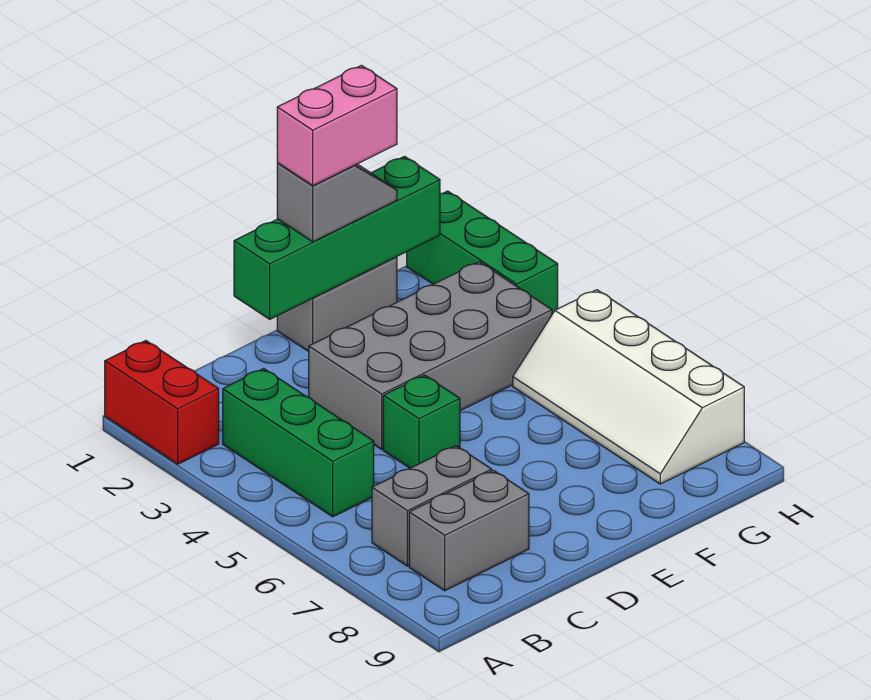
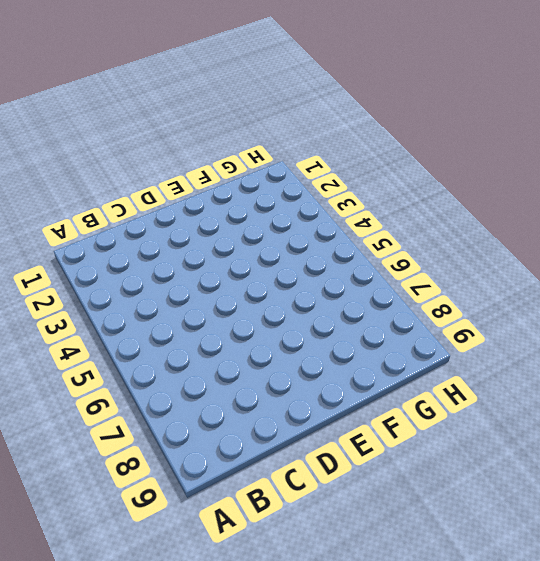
none -> red brick A1:A2 level 1
none -> green brick B3:B5 level 1
none -> grey brick B7:C7 level 1

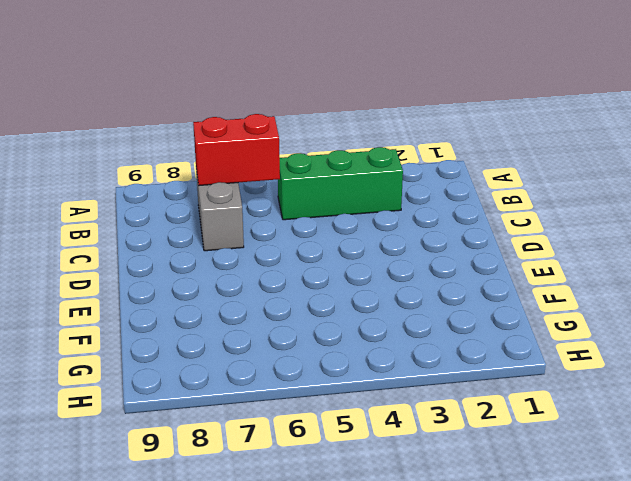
red brick B6:B7 level 2 -> red brick A1:A2 level 1
none -> grey brick B8:C8 level 1
none -> grey brick D3:G4 level 1
none -> green brick D5 level 1

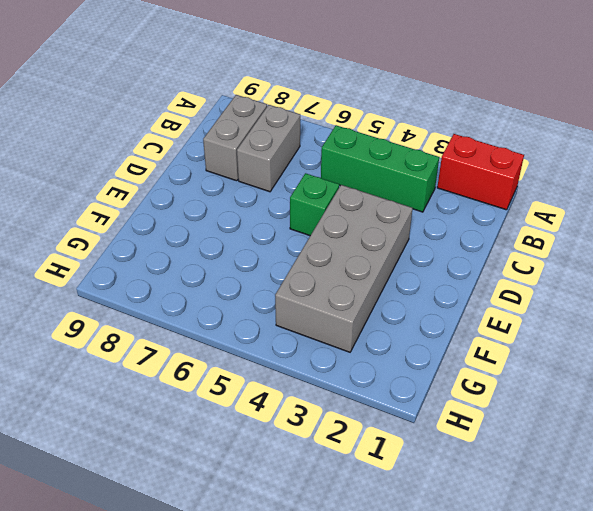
none -> grey brick E1:F1 level 1
none -> white slope G5:H8 level 1 top H
none -> green brick H1:H3 level 1

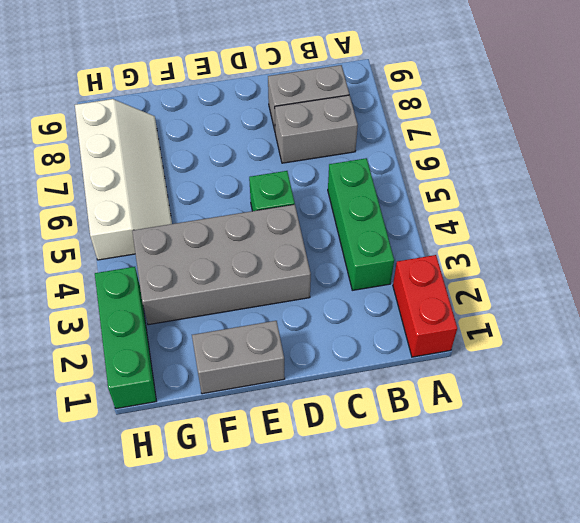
none -> green brick D1:G1 level 2
none -> grey slope E1:F1 level 3 top E
none -> pink brick E1:F1 level 4

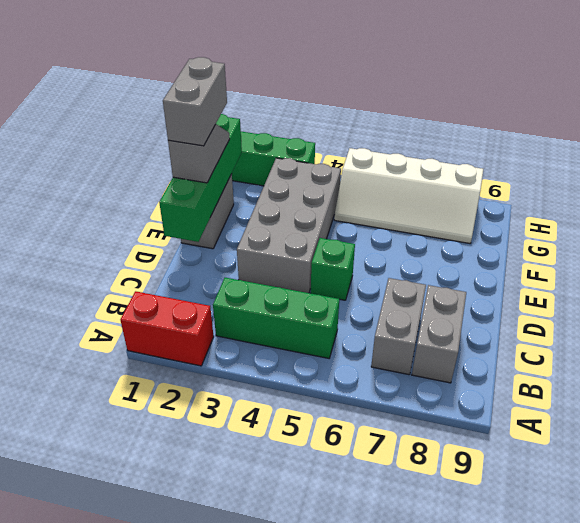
grey brick E1:F1 level 4 -> pink brick E1:F1 level 4

